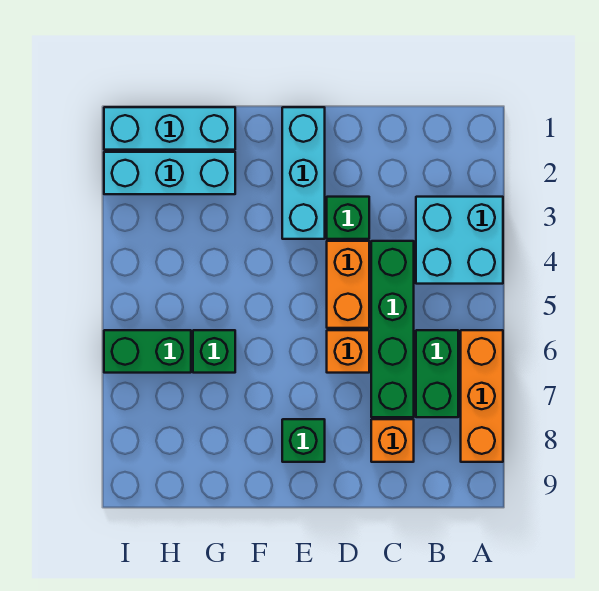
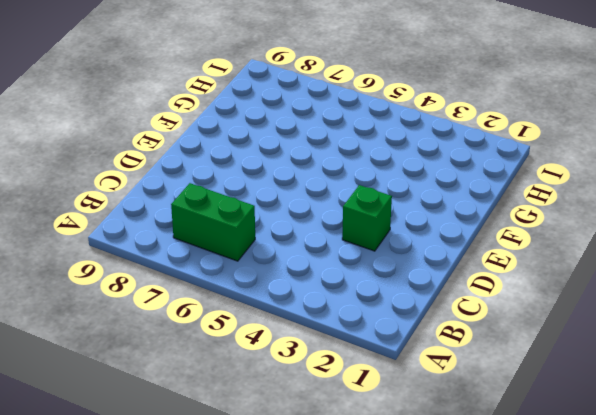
none -> cyan brick A3:B4 level 1
none -> orange brick A6:A8 level 1
none -> green brick C4:C7 level 1

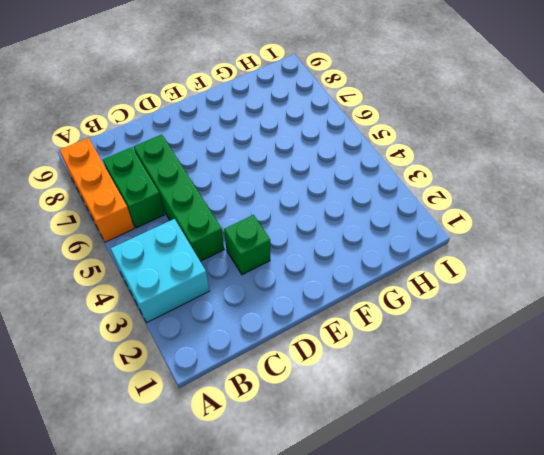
none -> orange brick C8 level 1
none -> orange brick D4:D5 level 1
none -> orange brick D6 level 1

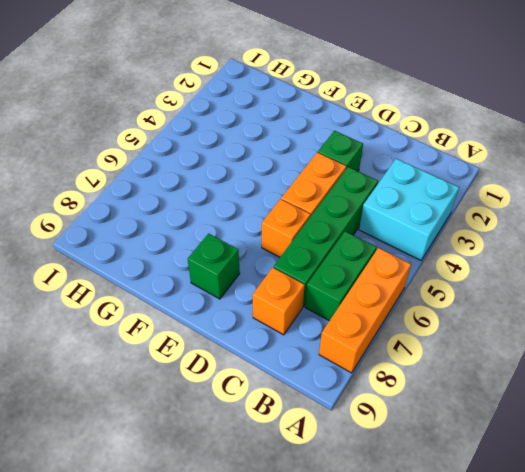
none -> cyan brick E1:E3 level 1
none -> cyan brick G1:I1 level 1
none -> cyan brick G2:I2 level 1

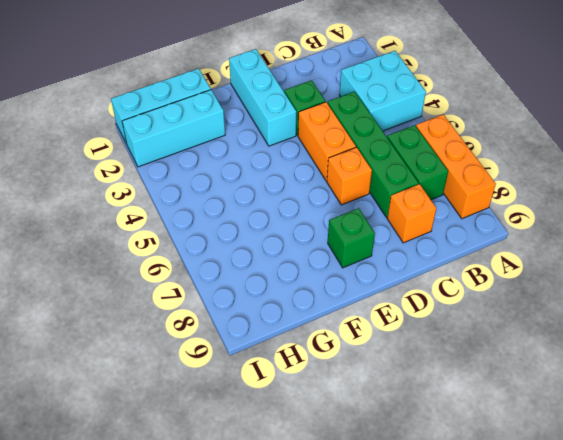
none -> green brick G6 level 1
none -> green brick H6:I6 level 1

